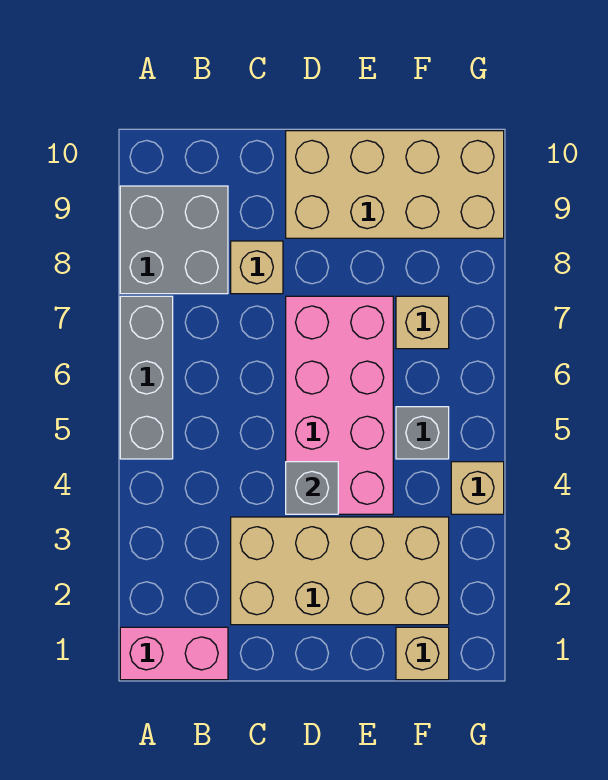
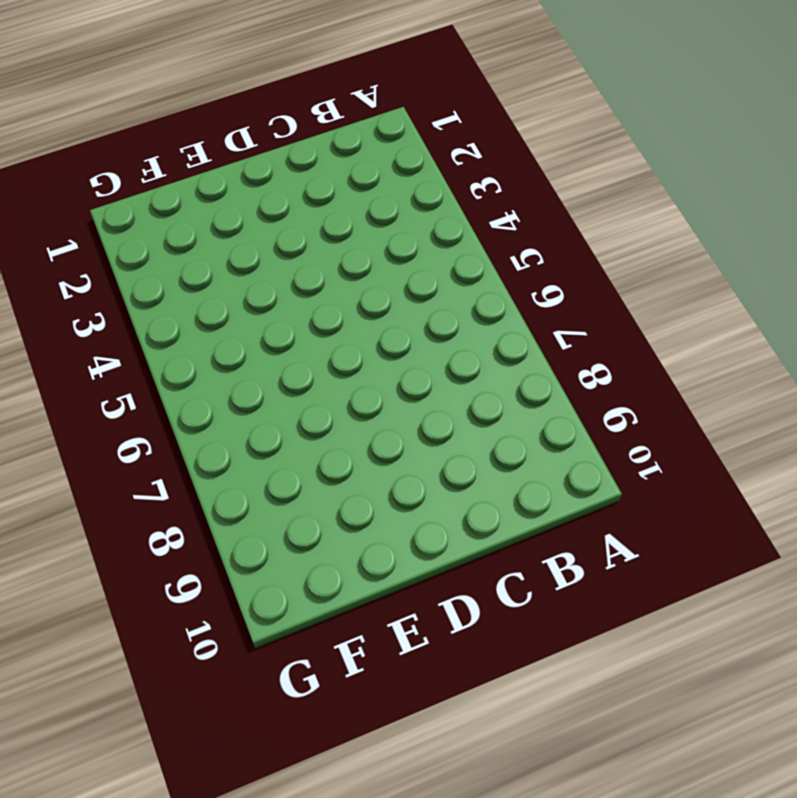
none -> pink brick A1:B1 level 1
none -> grey brick A5:A7 level 1
none -> grey brick A8:B9 level 1

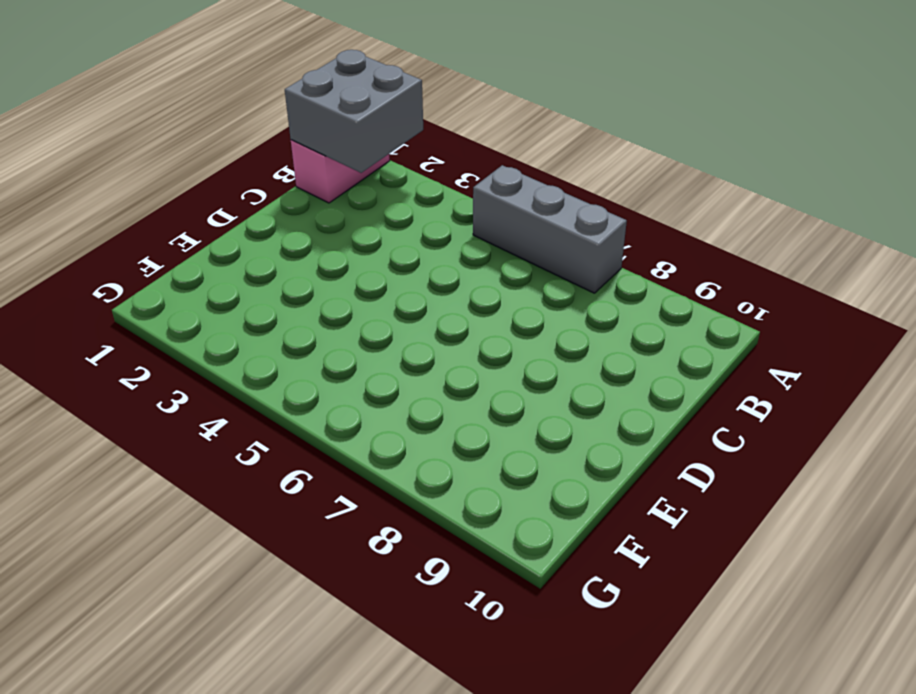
grey brick A1:B2 level 2 -> grey brick A8:B9 level 1
none -> tan brick C2:F3 level 1
none -> tan brick C8 level 1
none -> pink brick D4:E7 level 1

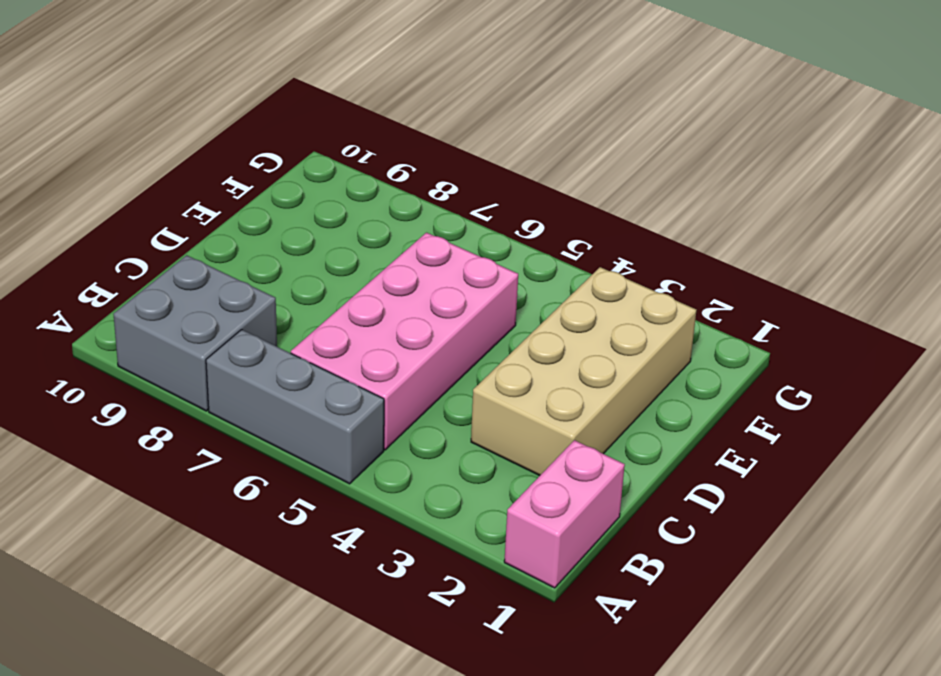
pink brick B5:E6 level 1 -> pink brick D4:E7 level 1
none -> tan brick C8 level 1
none -> tan brick D9:G10 level 1
none -> tan brick F1 level 1

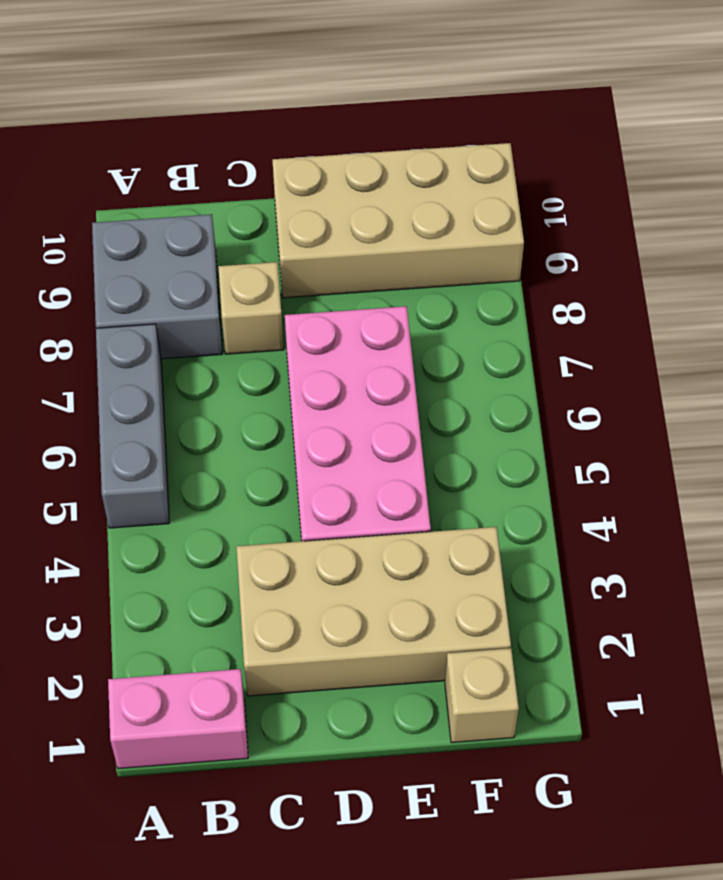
none -> grey brick F5 level 1
none -> tan brick F7 level 1
none -> tan brick G4 level 1

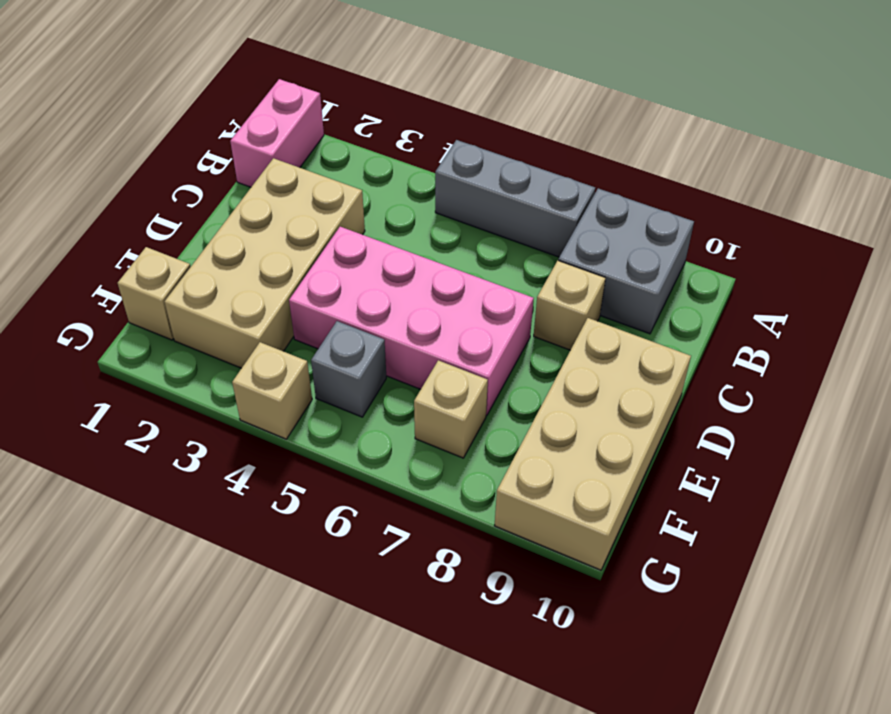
none -> grey brick D4 level 2

